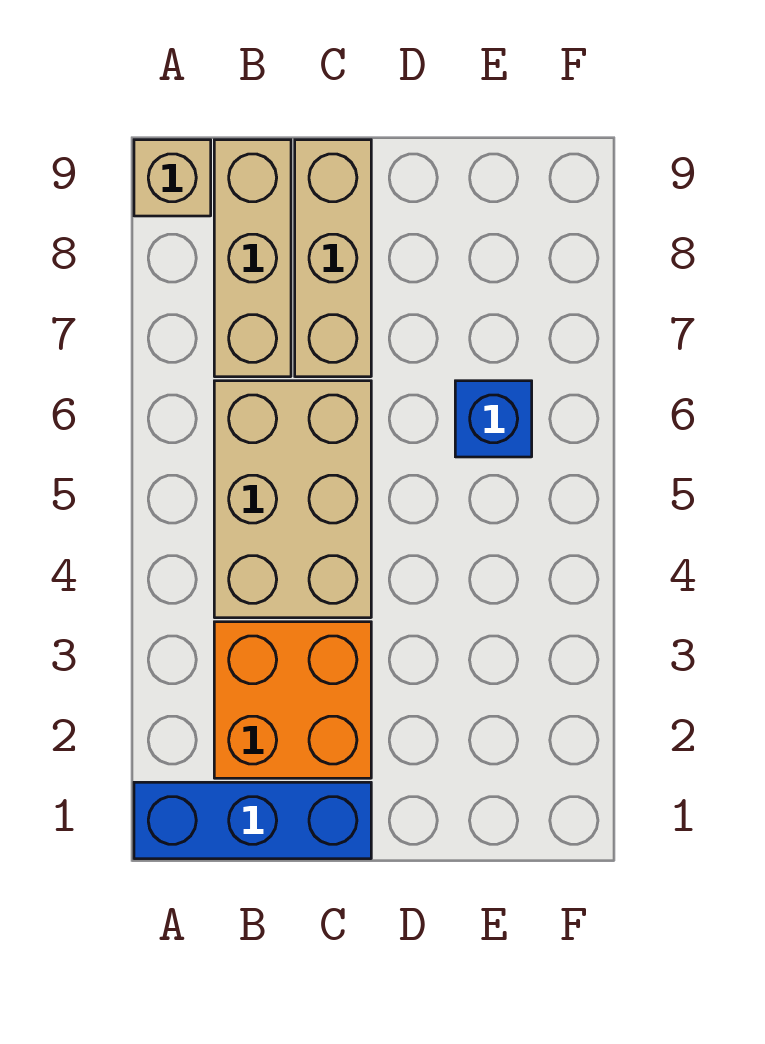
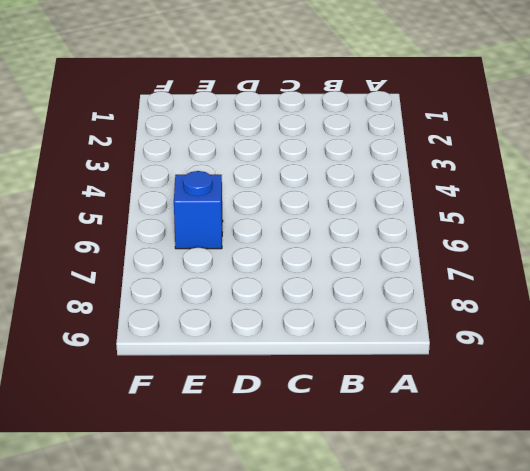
none -> blue brick A1:C1 level 1
none -> tan brick A9 level 1

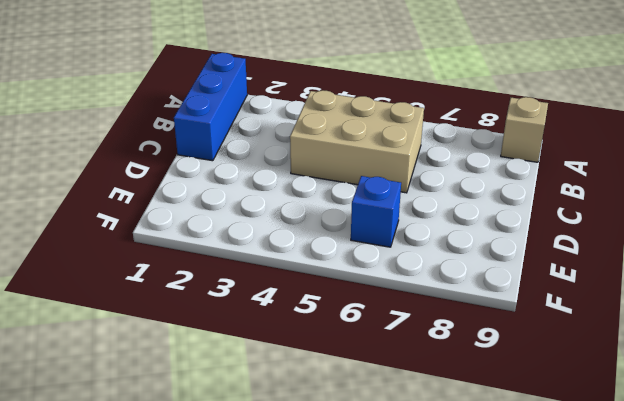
none -> orange brick B2:C3 level 1
none -> tan brick B7:B9 level 1

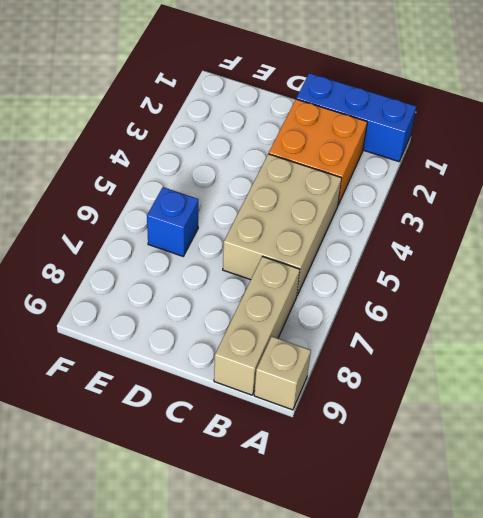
none -> tan brick C7:C9 level 1

